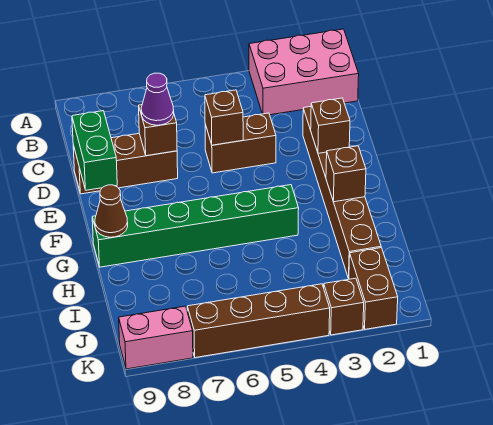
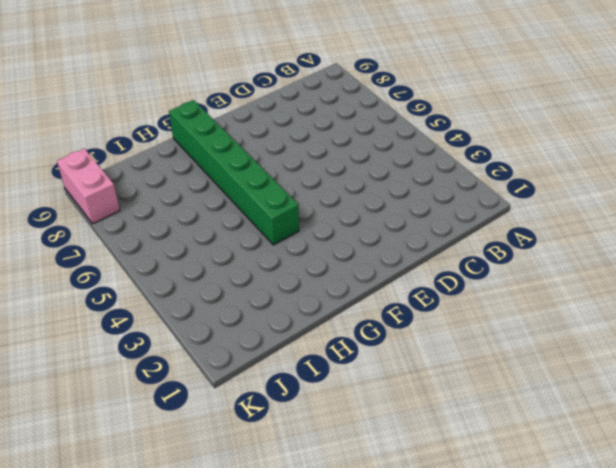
none -> pink brick A1:B3 level 1
none -> brown brick D2:I2 level 1
none -> brown brick D4:D5 level 1

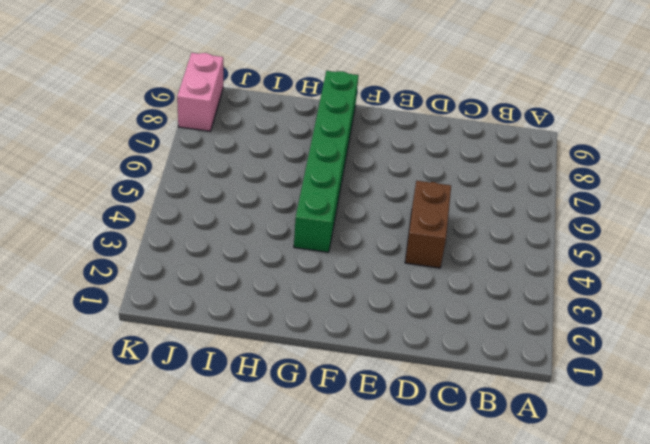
none -> pink brick A1:B3 level 1
none -> brown brick D2:I2 level 1
none -> brown brick D7:D9 level 1

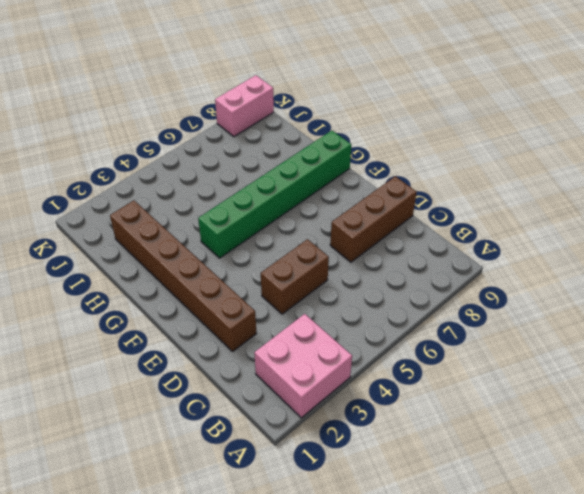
pink brick A2:B3 level 1 -> pink brick A1:B3 level 1
none -> brown brick J2:K2 level 1
none -> brown brick K3 level 1
none -> brown brick K4:K7 level 1

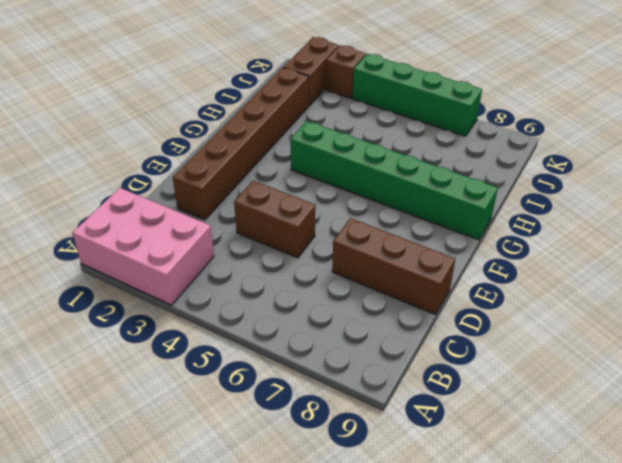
green brick K4:K7 level 1 -> brown brick K4:K7 level 1
none -> pink brick K8:K9 level 1
none -> brown brick D5 level 2
none -> brown brick D7 level 2

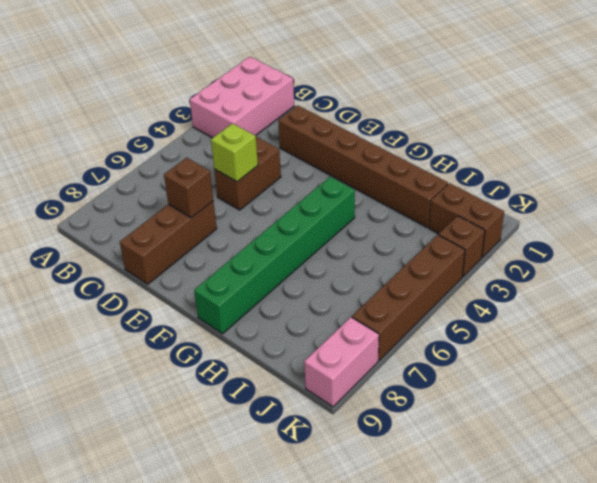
lime brick D5 level 2 -> brown brick D5 level 2
none -> green brick D9:E9 level 2
none -> brown brick E2 level 2
none -> brown brick G2 level 2

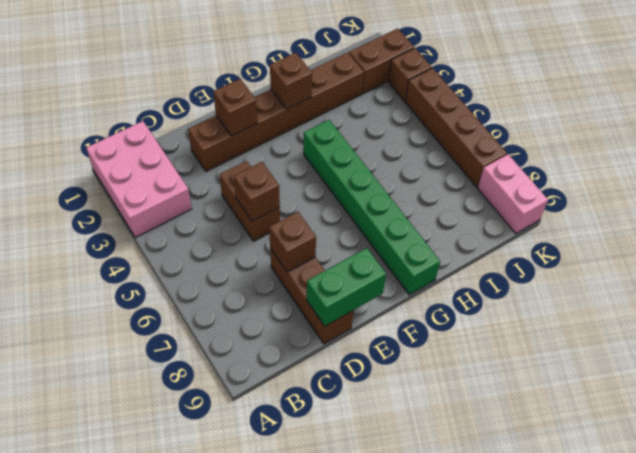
none -> brown cone G9 level 2
none -> purple cone D7 level 3

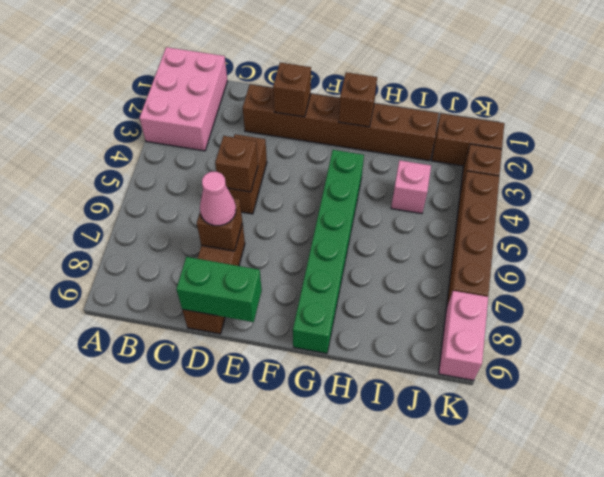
pink cone D7 level 3 -> purple cone D7 level 3
pink brick I4 level 1 -> none
none -> brown cone G9 level 2

